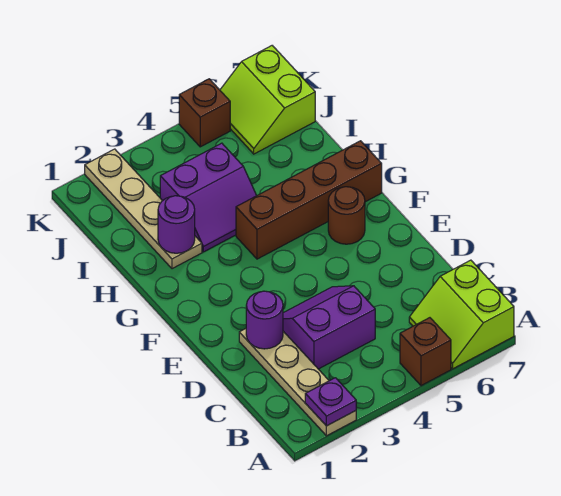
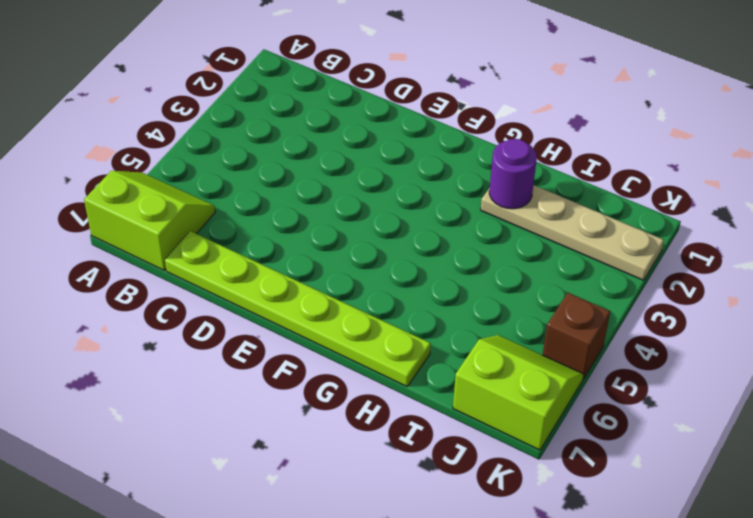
lime plate C7:H7 level 1 -> brown brick G4:G7 level 1
none -> tan plate A2:D2 level 1
none -> brown brick A5 level 1
none -> purple slope C3:D4 level 1 top C

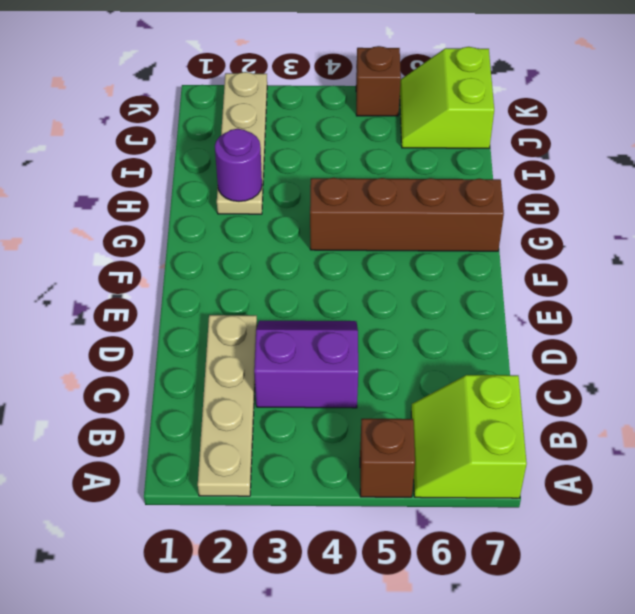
none -> brown round brick F6 level 1
none -> purple slope H3:I4 level 1 top I
none -> purple plate A2 level 2

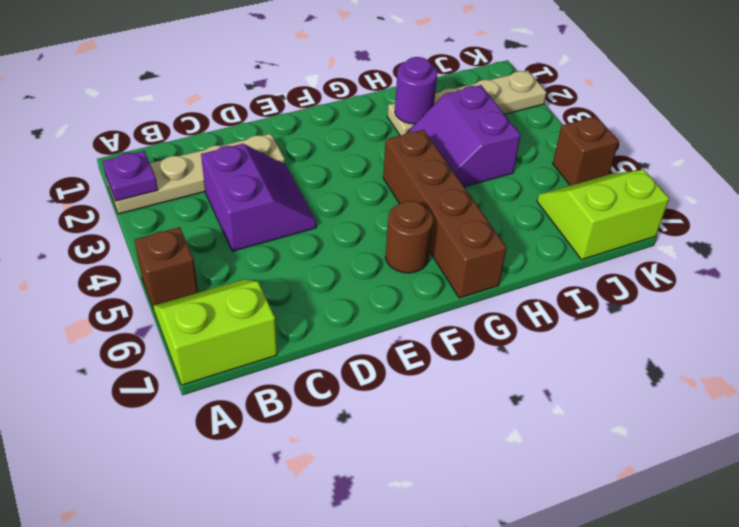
none -> purple round brick D2 level 2

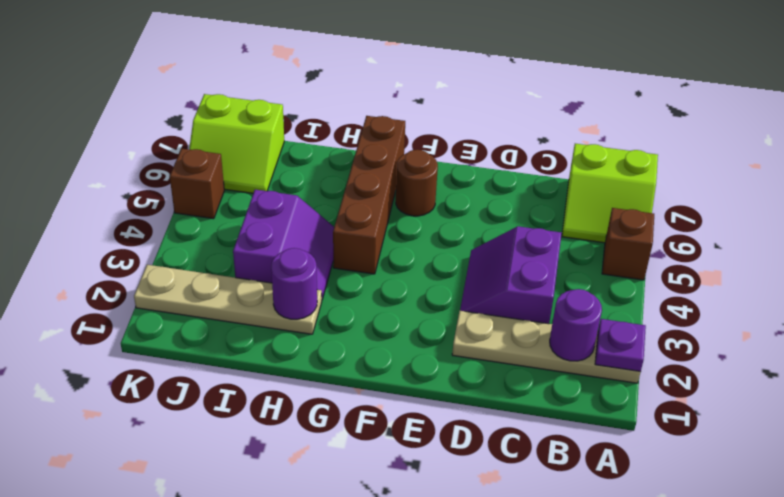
purple round brick B2 level 2 -> purple round brick D2 level 2

